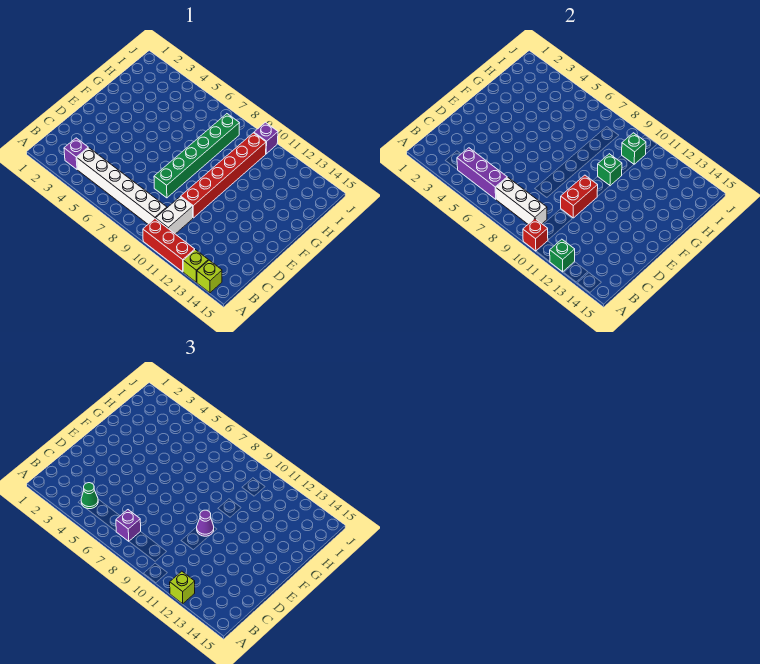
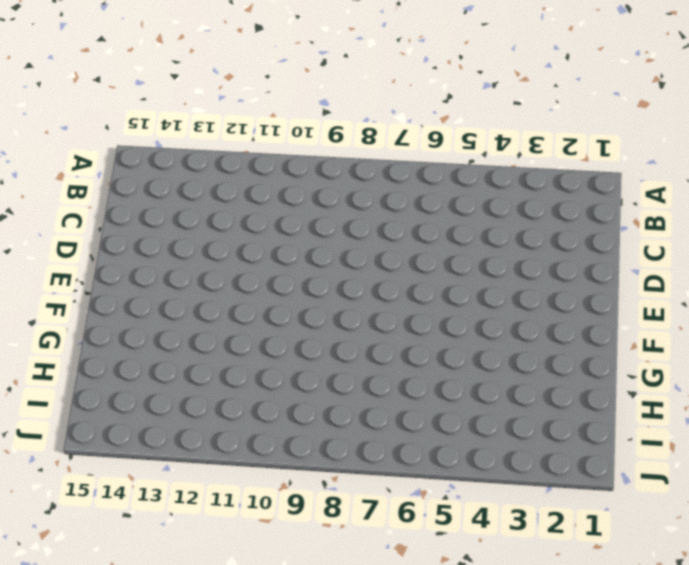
none -> red brick A10:A12 level 1
none -> lime brick A13 level 1
none -> lime brick A14 level 1

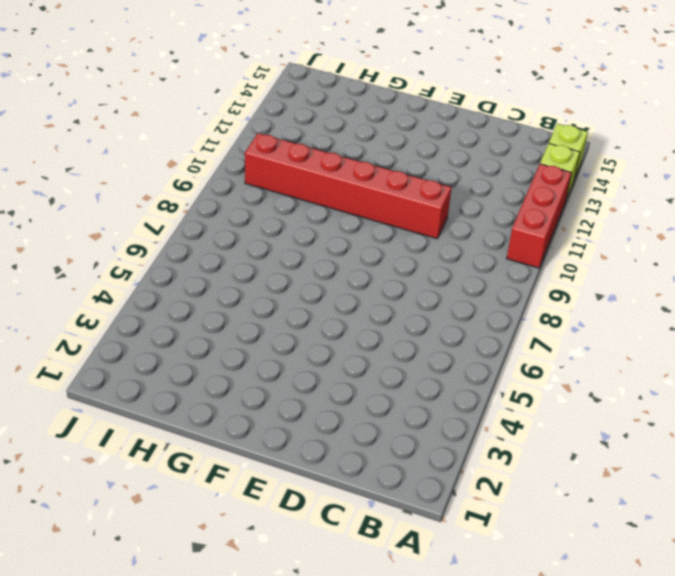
none -> purple brick B3 level 1
none -> white brick B4:B9 level 1
none -> white brick B10:C10 level 1

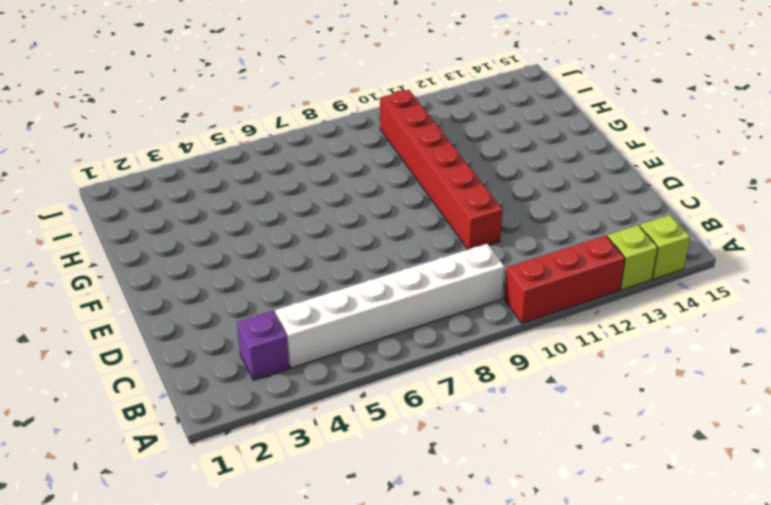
none -> white brick B10:C10 level 1
none -> green brick D8:I8 level 1
none -> purple brick J10 level 1

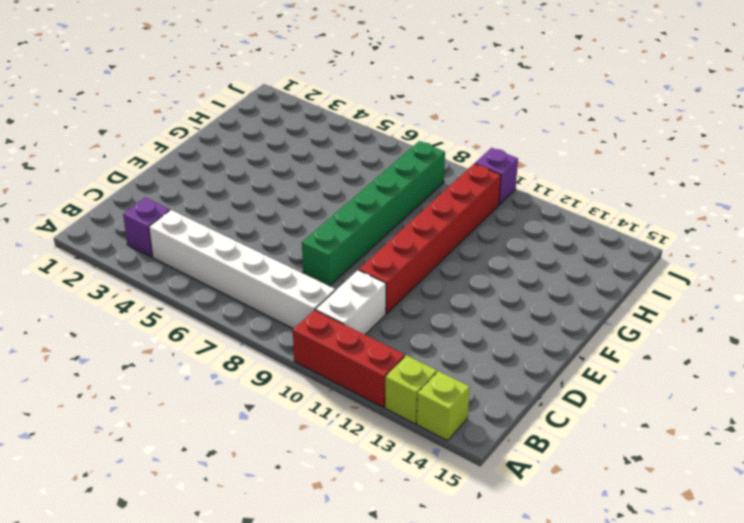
none -> red brick A10 level 2
none -> green brick A12 level 2
none -> purple brick B4:B6 level 2

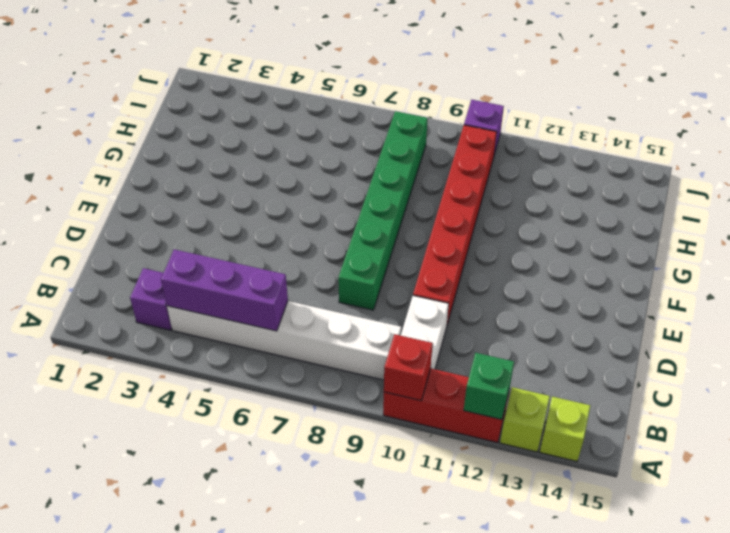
none -> white brick B7:B9 level 2
none -> red brick D10:E10 level 2
none -> green brick G10 level 2

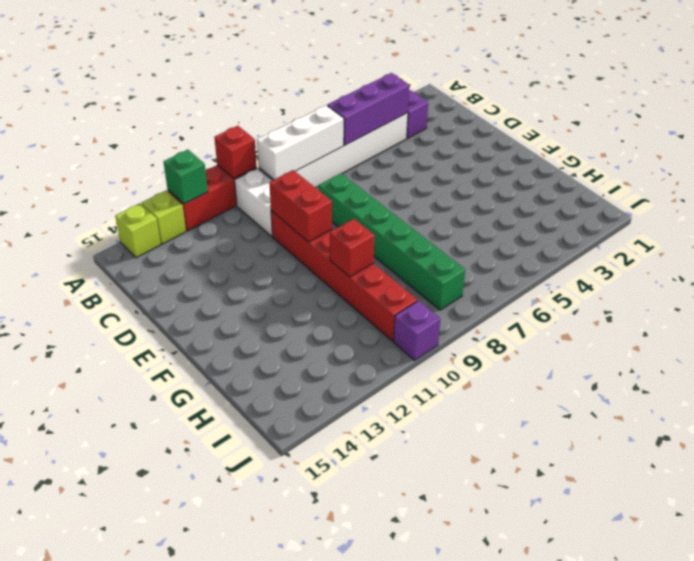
red brick G10 level 2 -> green brick G10 level 2
none -> green brick I10 level 2
none -> lime brick A12 level 3
none -> green cone B4 level 3

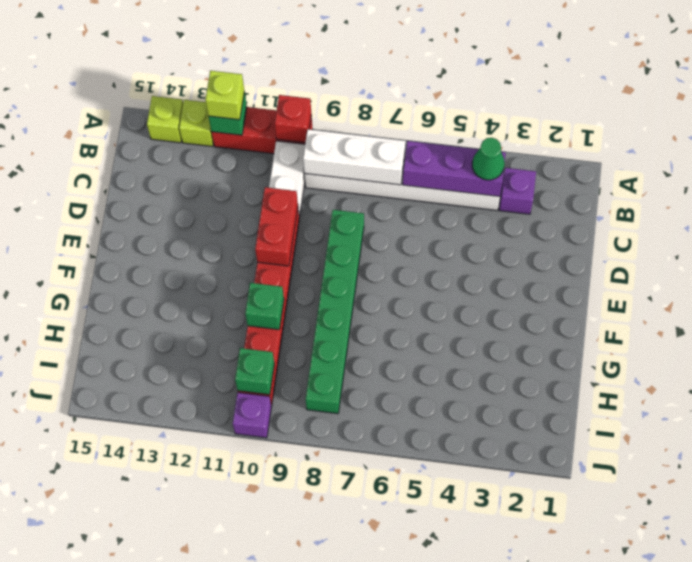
none -> purple brick B7 level 3
none -> purple cone E10 level 3

